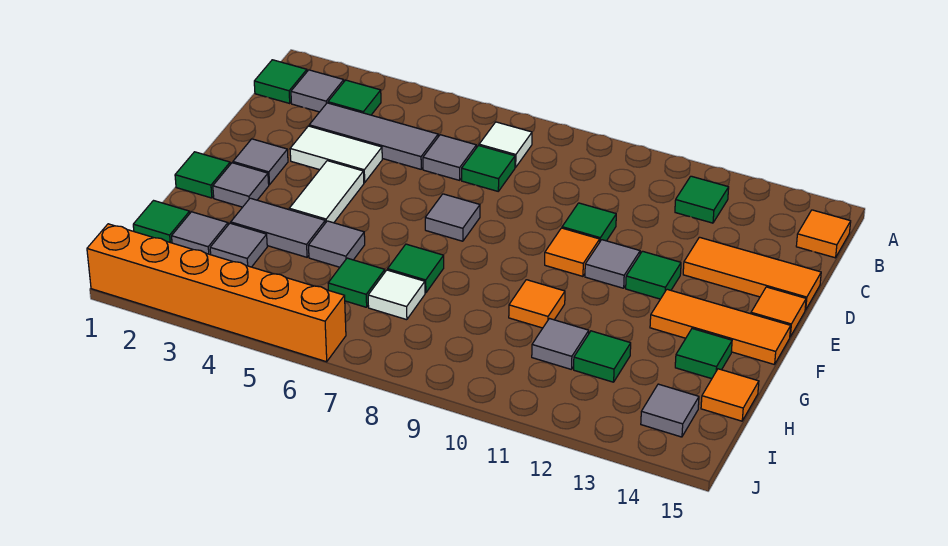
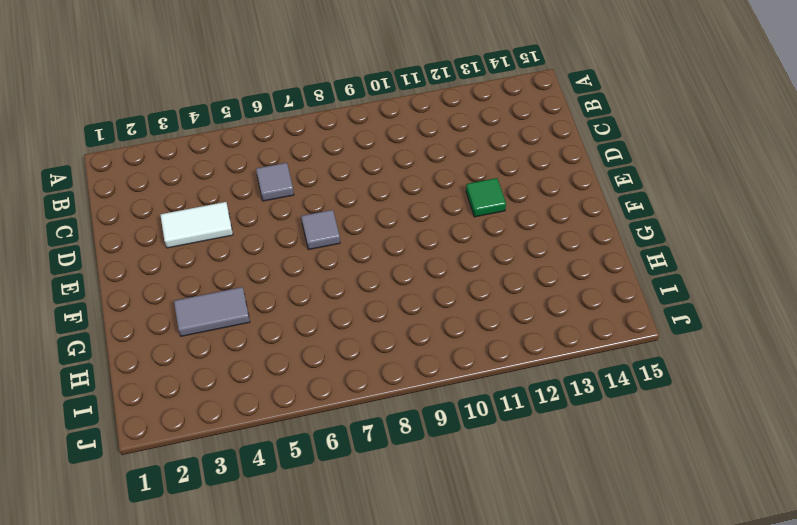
none -> green tile B1 level 1
none -> grey tile B2 level 1
none -> green tile B3 level 1
none -> white tile B7 level 1

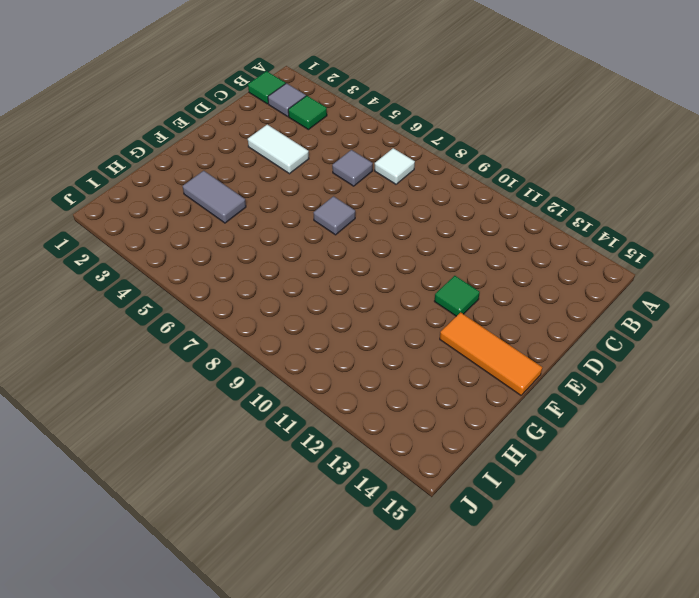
none -> green tile B12 level 1
none -> orange tile B15 level 1
none -> grey tile C3:C5 level 1
none -> green tile C7 level 1

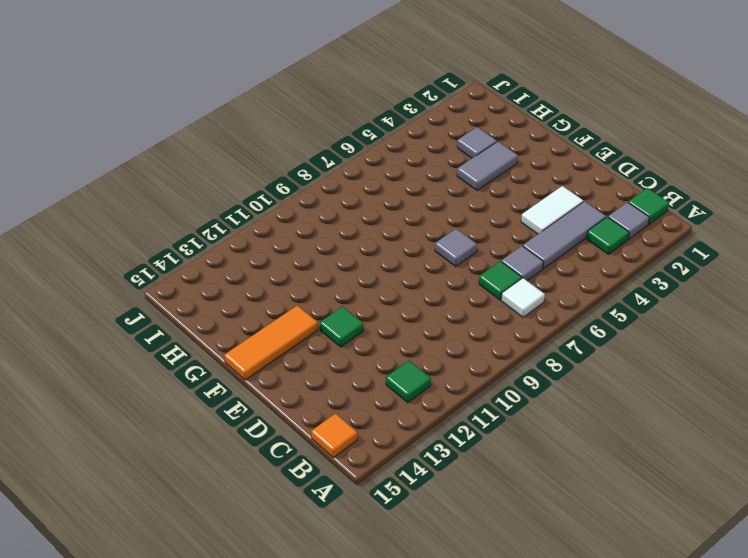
none -> green tile D10 level 1
none -> orange tile D13:D15 level 1
none -> grey tile E2 level 1
none -> white tile E4:F4 level 1

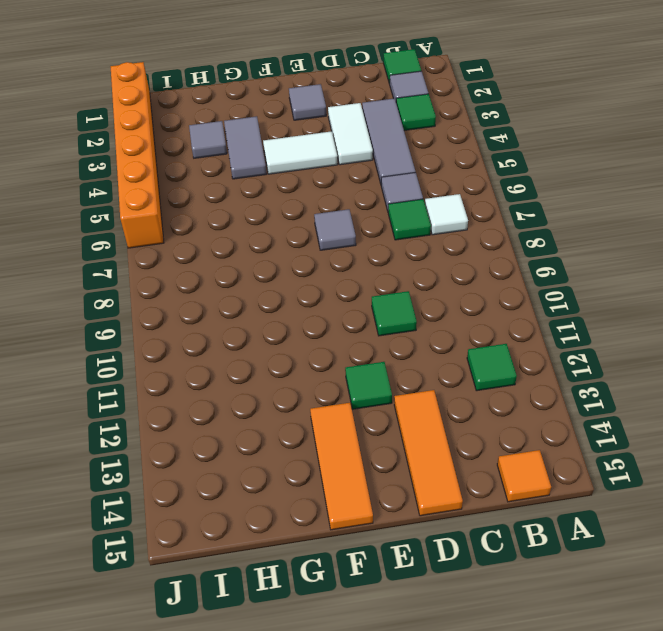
none -> orange tile E10 level 1
none -> grey tile E11 level 1
none -> orange tile E15 level 1
none -> green tile F1 level 1

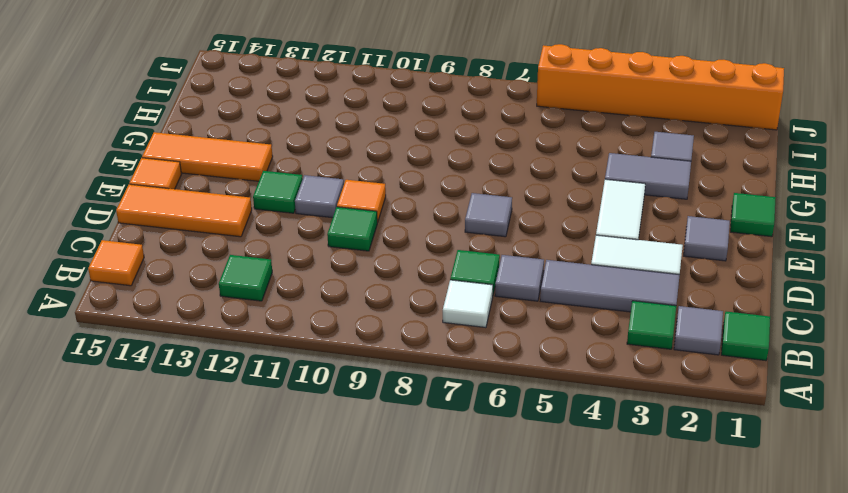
none -> grey tile F2 level 1
none -> grey tile G5 level 1
none -> green tile G7 level 1
none -> orange tile G10 level 1

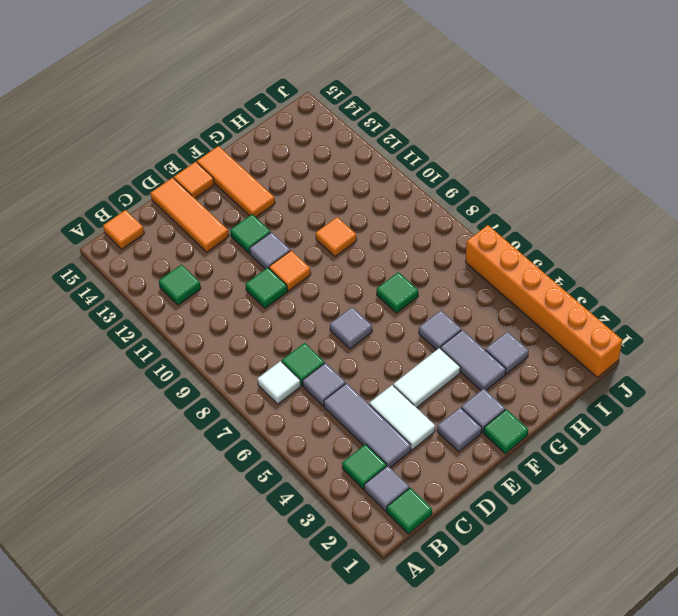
none -> green tile G14 level 1
none -> green tile H1 level 1
none -> grey tile H2 level 1
none -> green tile H6 level 1

